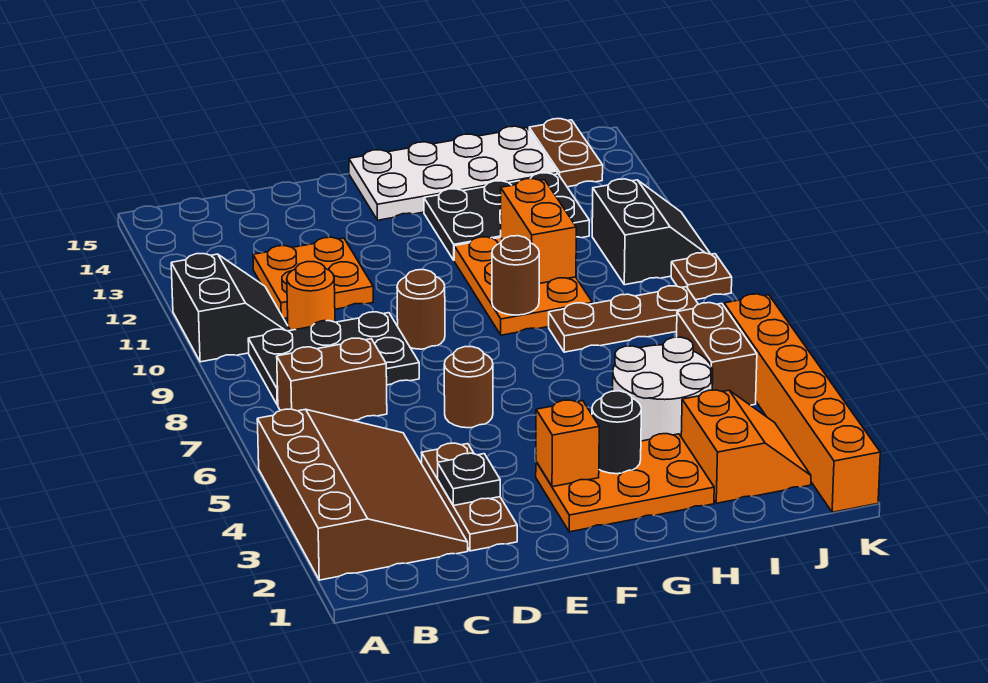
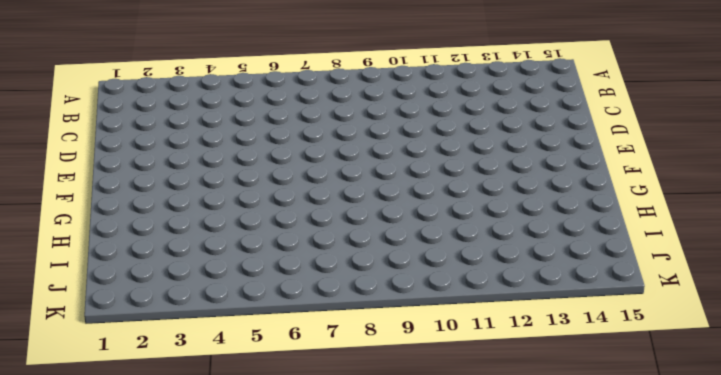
none -> brown slope A2:C5 level 1 top A
none -> black slope A10:B11 level 1 top A
none -> brown brick B7:C7 level 1

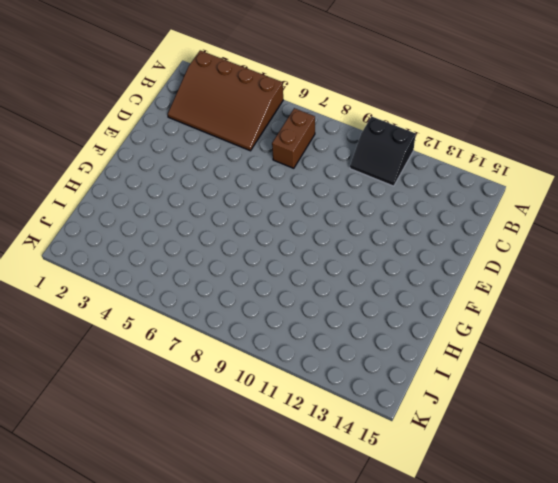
none -> black plate B8:D9 level 1
none -> orange round brick C10 level 1
none -> orange plate C11:D12 level 1

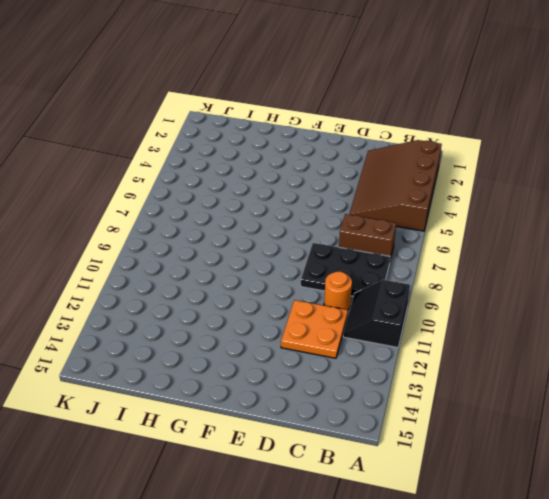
none -> brown plate D2:D4 level 1
none -> brown round brick E6 level 1
none -> brown round brick E9 level 1

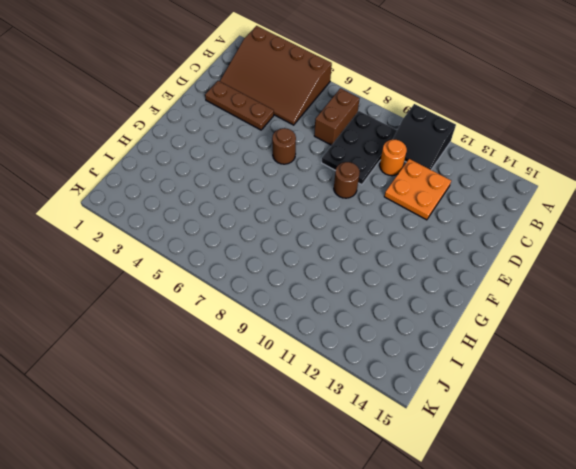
none -> orange plate F2:H3 level 1
none -> white plate F14:I15 level 1
none -> orange plate G9:H11 level 1

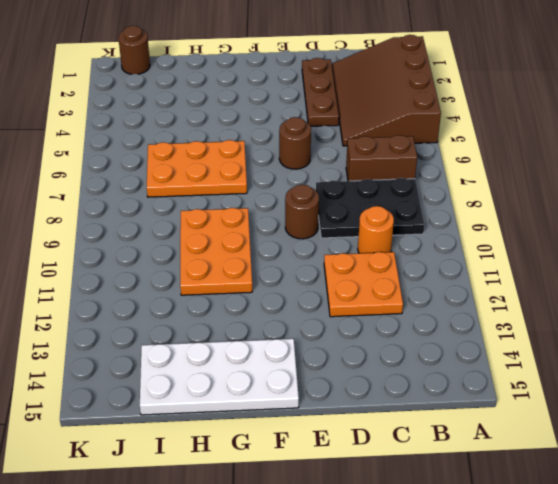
orange plate G6:I7 level 1 -> orange plate F2:H3 level 1
brown round brick J1 level 1 -> brown round brick G9 level 2
none -> black slope A10:B11 level 1 top A
none -> black plate G12:I13 level 1
none -> white round brick H4:I5 level 1

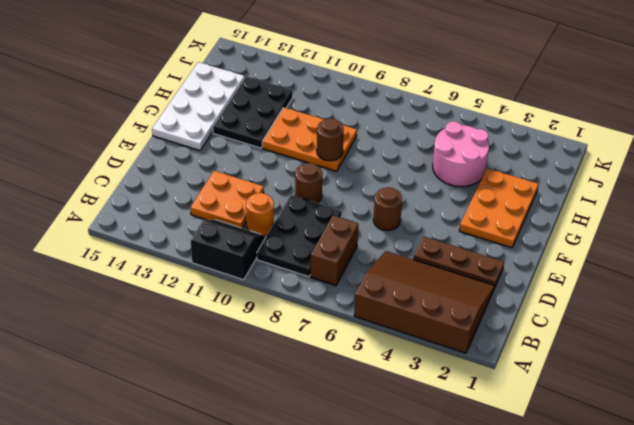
pink round brick H4:I5 level 1 -> white round brick H4:I5 level 1
none -> brown plate H8:J8 level 1
none -> orange slope I2:J3 level 1 top I
none -> brown brick J5:J6 level 1

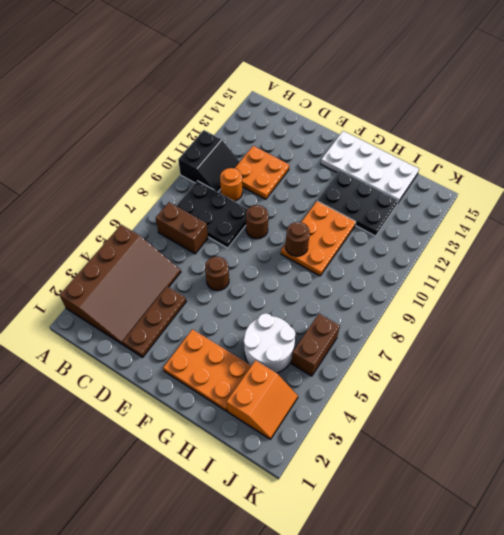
none -> brown plate H8:J8 level 1
none -> black slope J10:K11 level 1 top J
none -> brown plate J14:J15 level 1

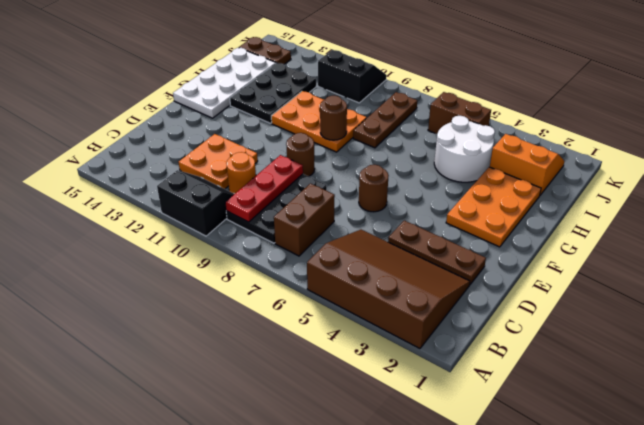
red plate B9:D9 level 2 -> none
none -> orange brick K1:K6 level 1
none -> brown plate K9 level 1
none -> black plate D3 level 2

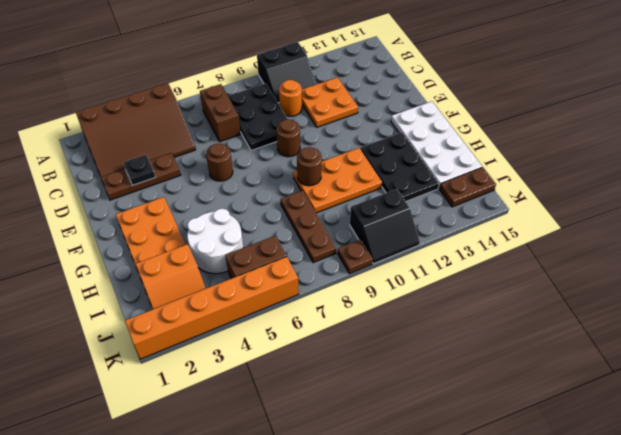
none -> orange brick F3 level 2
none -> black round brick G3 level 2
none -> orange brick H10:H11 level 2

